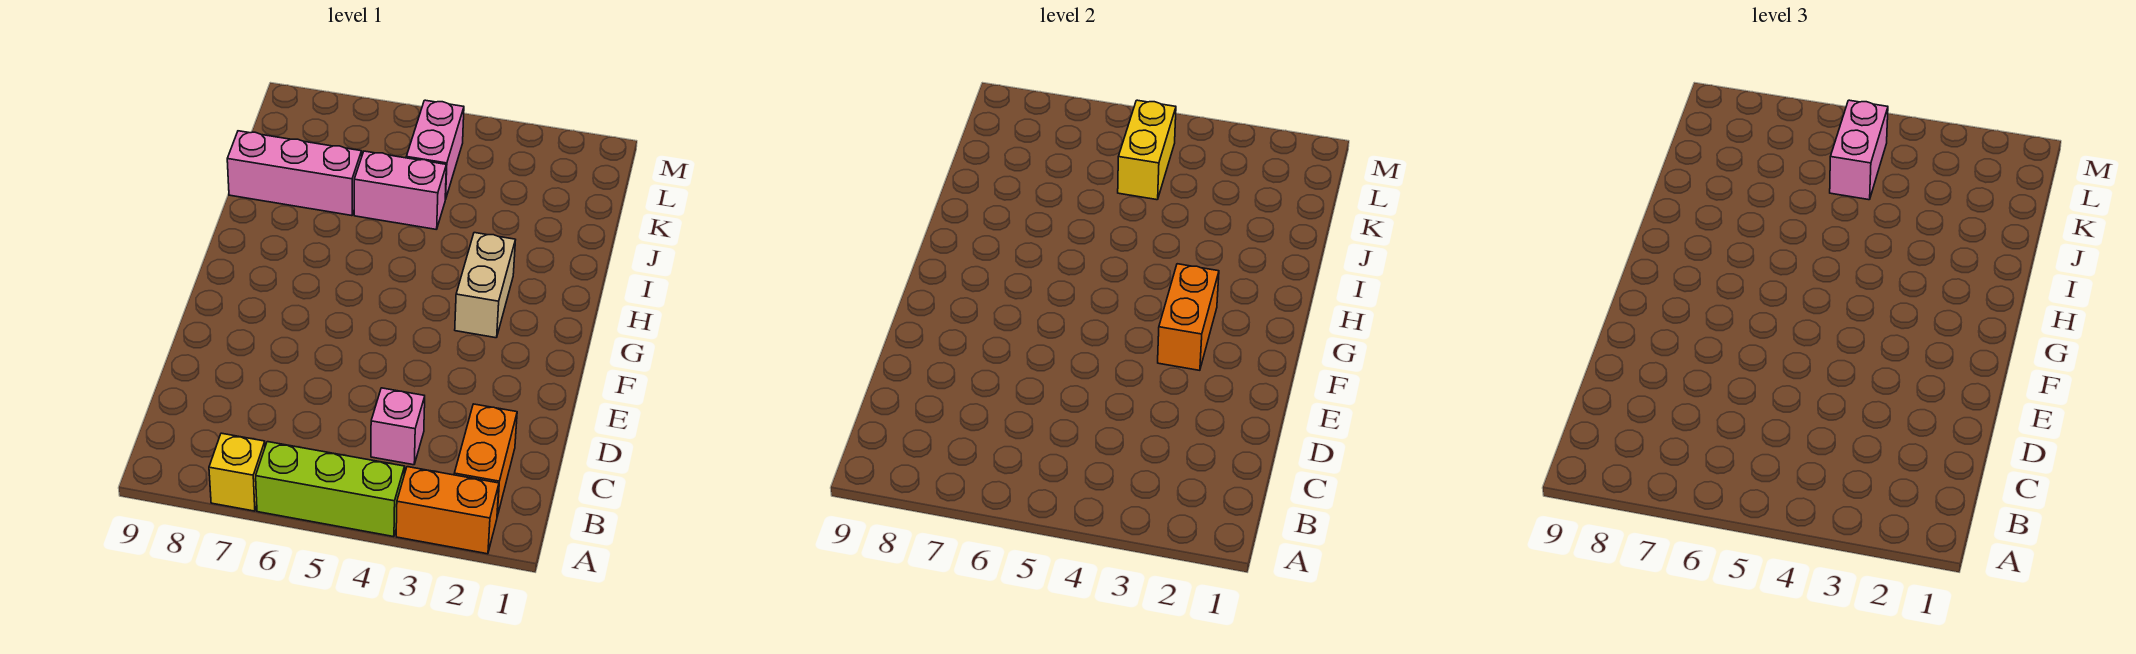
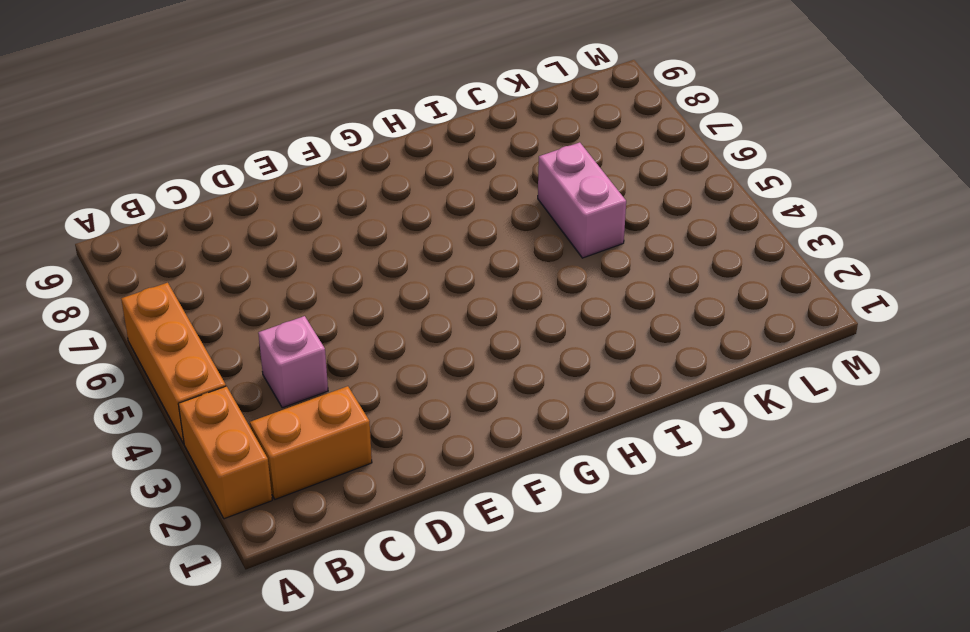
orange brick A4:A6 level 1 -> lime brick A4:A6 level 1
none -> yellow brick A7 level 1
none -> tan brick G3:H3 level 1
none -> pink brick J7:J9 level 1

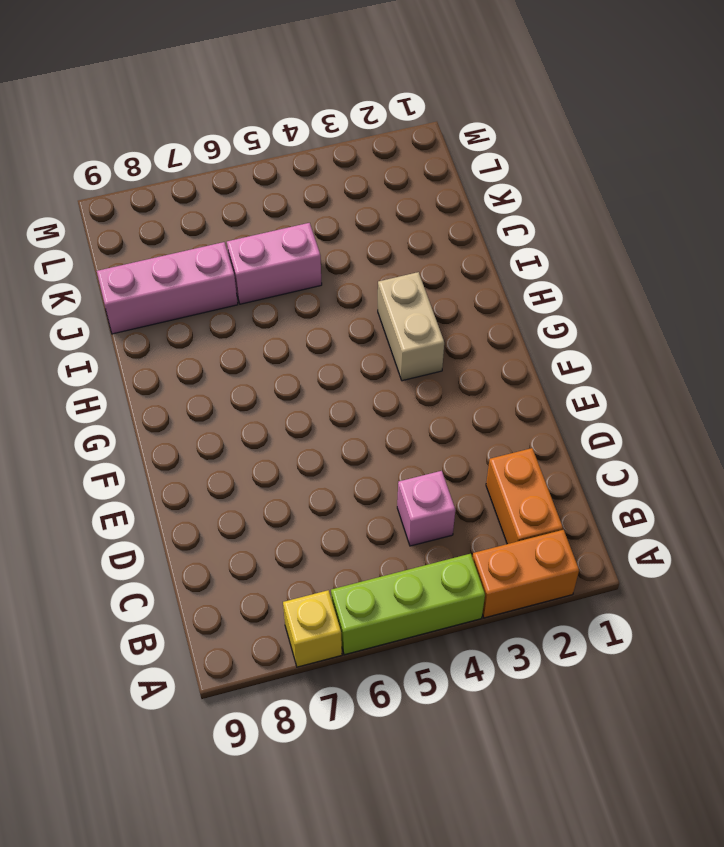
none -> pink brick K5:L5 level 1
none -> orange brick F3:G3 level 2
none -> yellow brick K5:L5 level 2

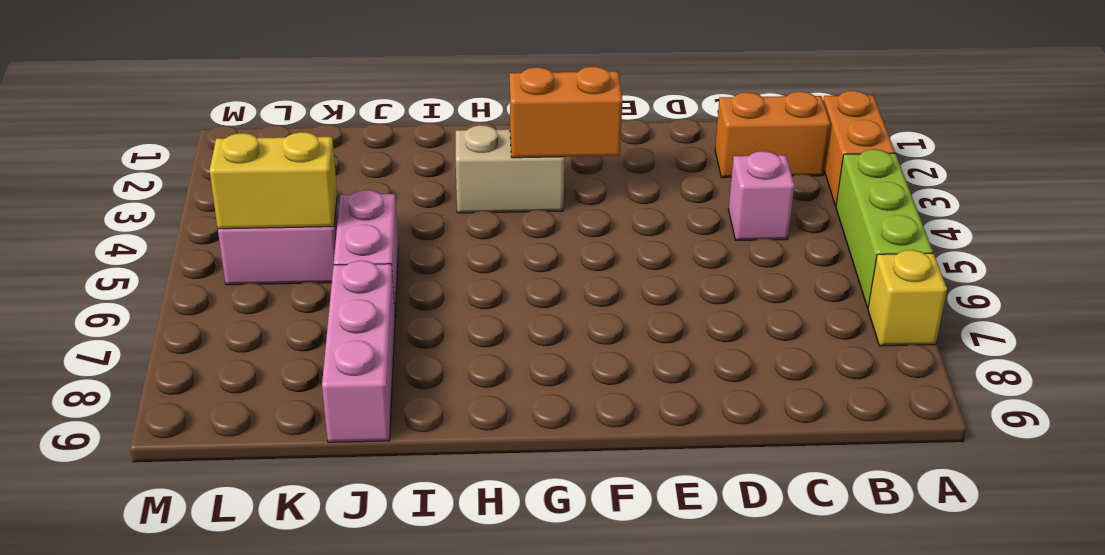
none -> pink brick K5:L5 level 3

